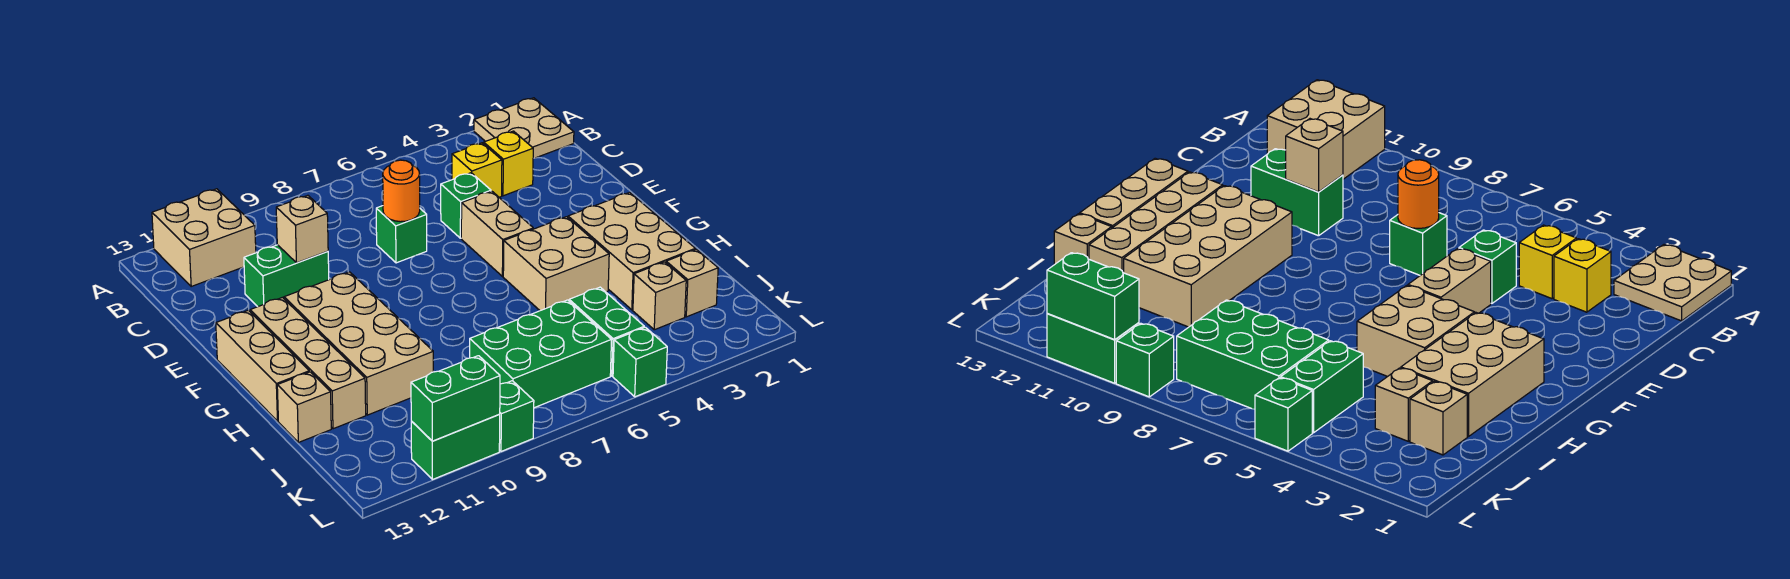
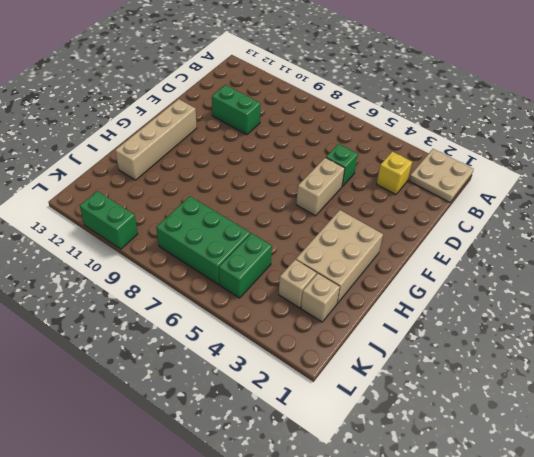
none -> tan brick A11:B12 level 1
none -> yellow brick C4 level 1
none -> green brick D7 level 1

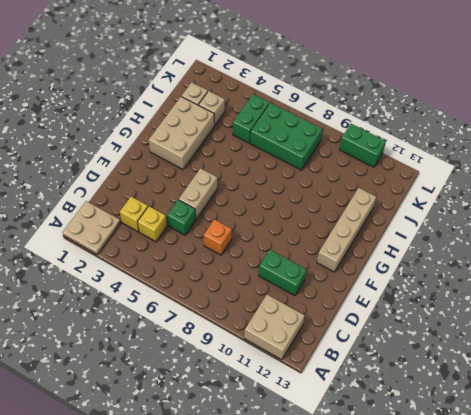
orange brick D7 level 1 -> green brick D7 level 1
none -> tan brick F10:I11 level 1
none -> tan brick F13:H13 level 1
none -> tan brick G4:H5 level 1

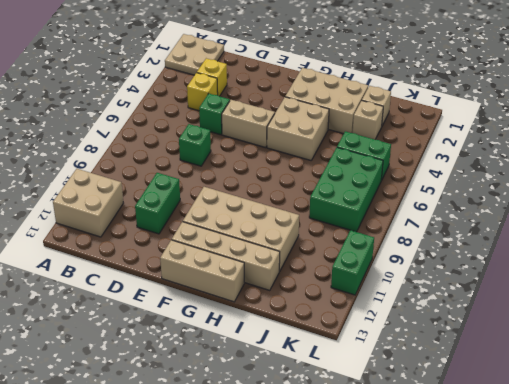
none -> tan brick I13 level 1
none -> green brick L5 level 1
none -> green brick L9 level 1

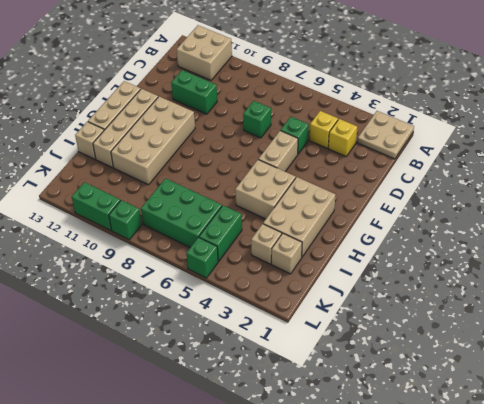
none -> orange round brick D7 level 2
none -> tan brick D10 level 2
none -> green brick L10:L11 level 2

